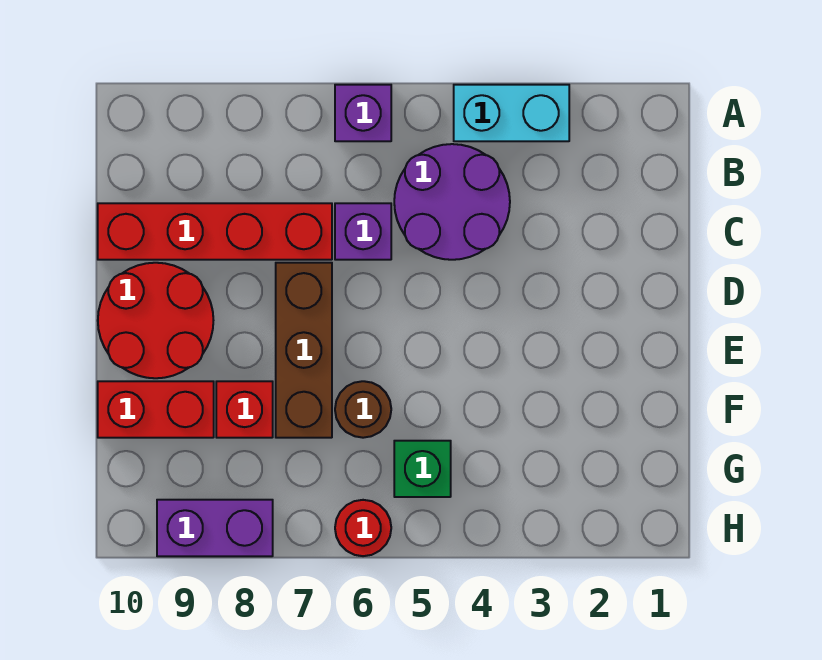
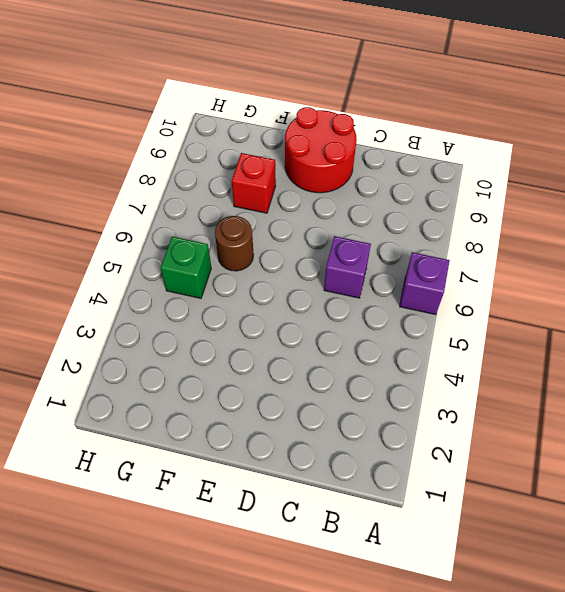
none -> cyan brick A3:A4 level 1
none -> purple round brick B4:C5 level 1
none -> red brick C7:C10 level 1

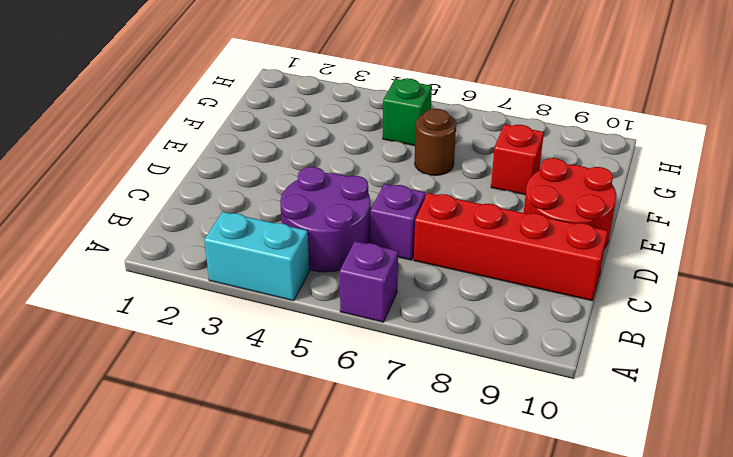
none -> brown brick D7:F7 level 1
none -> red brick F9:F10 level 1
none -> red round brick H6 level 1

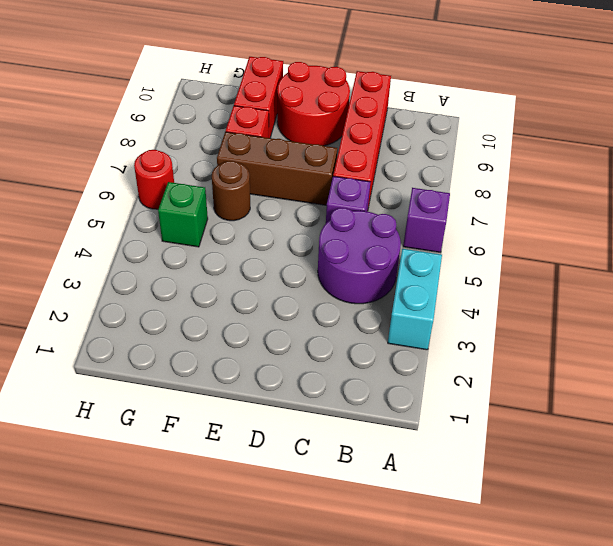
none -> purple brick H8:H9 level 1

